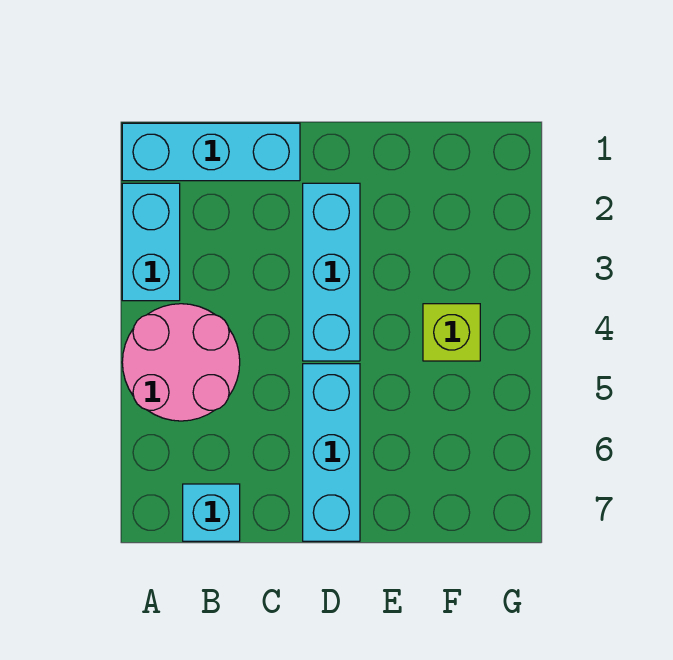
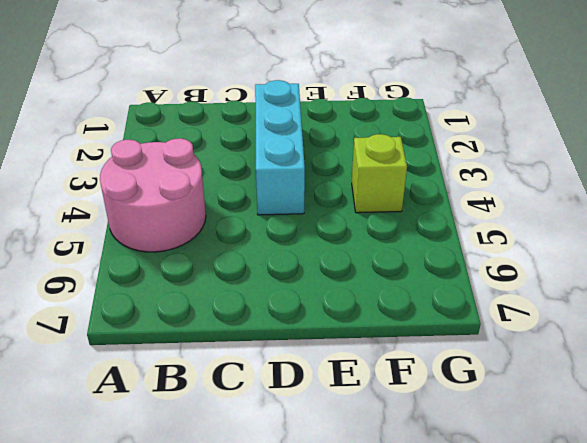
none -> cyan brick A1:C1 level 1
none -> cyan brick A2:A3 level 1

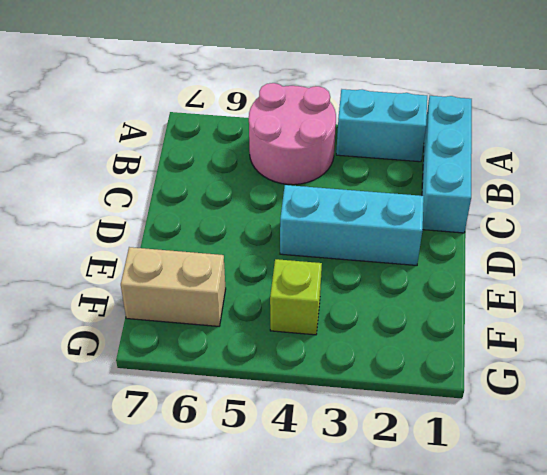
tan brick F6:F7 level 1 -> none
none -> cyan brick B7 level 1
none -> cyan brick D5:D7 level 1

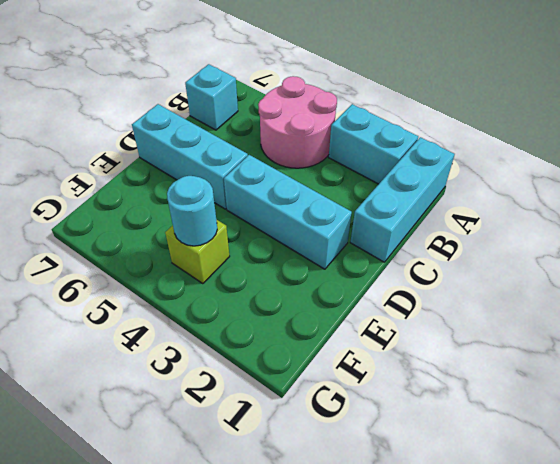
cyan round brick F4 level 2 -> none

